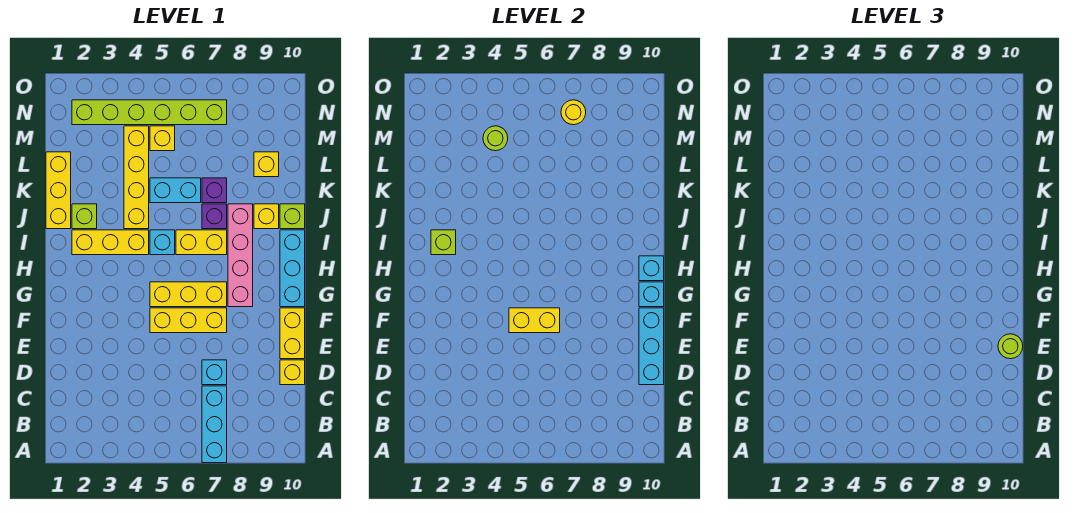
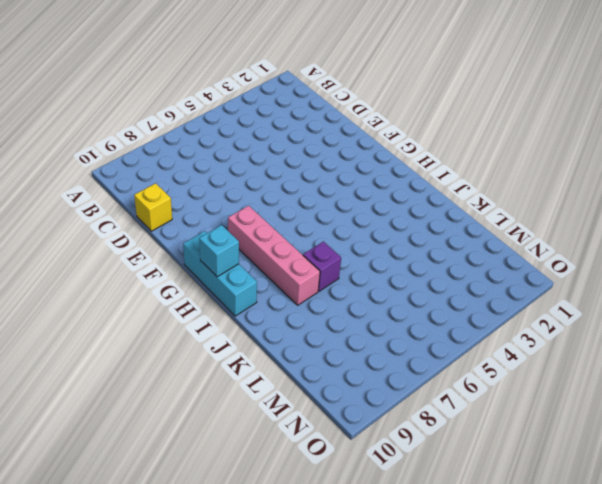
none -> cyan brick A7:C7 level 1
none -> cyan brick D7 level 1
none -> yellow brick E10:F10 level 1
none -> yellow brick F5:F7 level 1

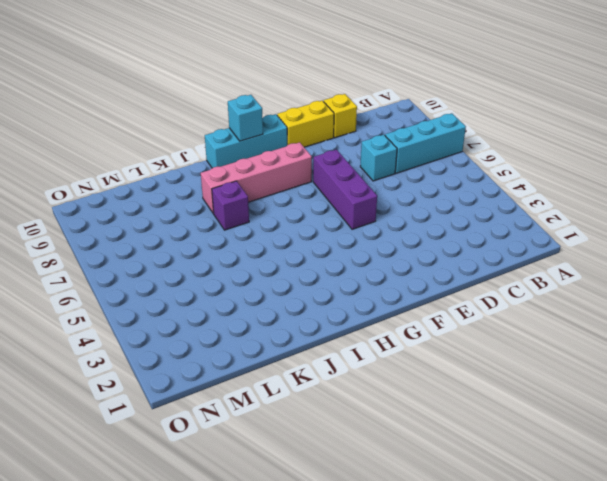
purple brick F5:F7 level 1 -> yellow brick F5:F7 level 1
none -> yellow brick G5:G7 level 1
none -> yellow brick I2:I4 level 1
none -> cyan brick I5 level 1
none -> yellow brick I6:I7 level 1

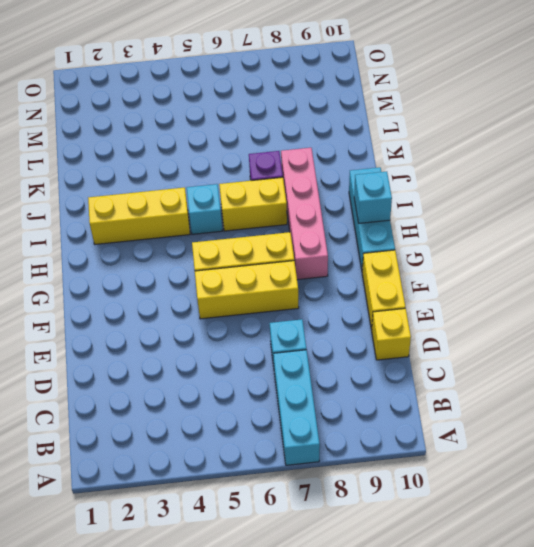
none -> yellow brick J1:L1 level 1
none -> lime brick J2 level 1
none -> yellow brick J4:M4 level 1
none -> yellow brick J9 level 1

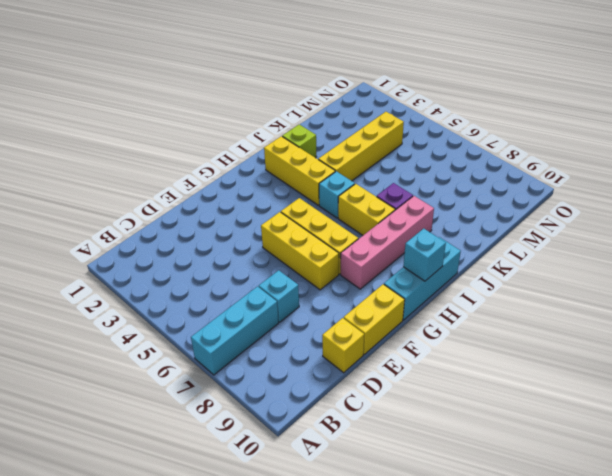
none -> yellow brick J1:L1 level 1
none -> yellow brick J9 level 1
none -> lime brick J10 level 1
none -> cyan brick K5:K6 level 1

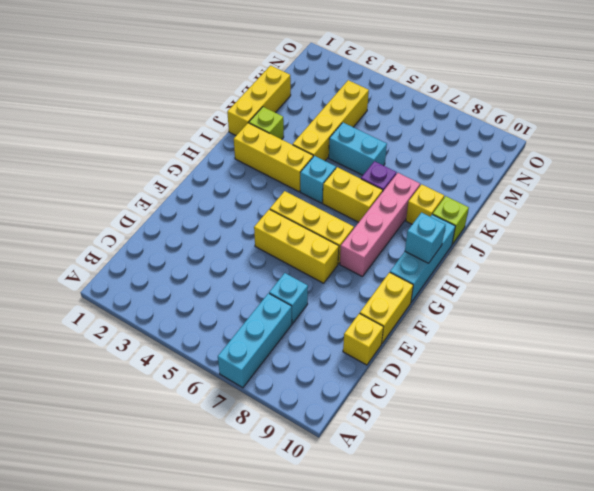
none -> purple brick K7 level 1
none -> yellow brick L9 level 1
none -> yellow brick M5 level 1
none -> lime brick N2:N7 level 1

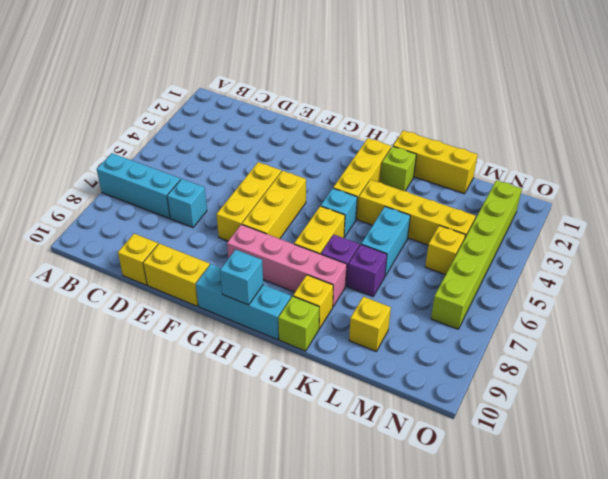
none -> cyan brick D10:F10 level 2
none -> yellow brick F5:F6 level 2
none -> cyan brick G10 level 2
none -> lime brick I2 level 2

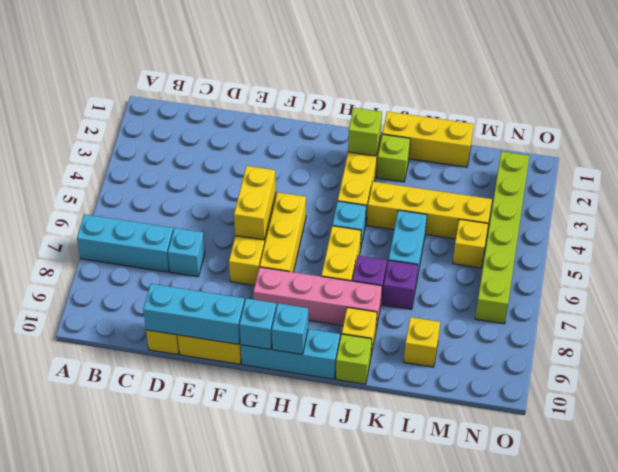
none -> lime round brick M4 level 2
none -> yellow round brick N7 level 2
none -> lime round brick E10 level 3

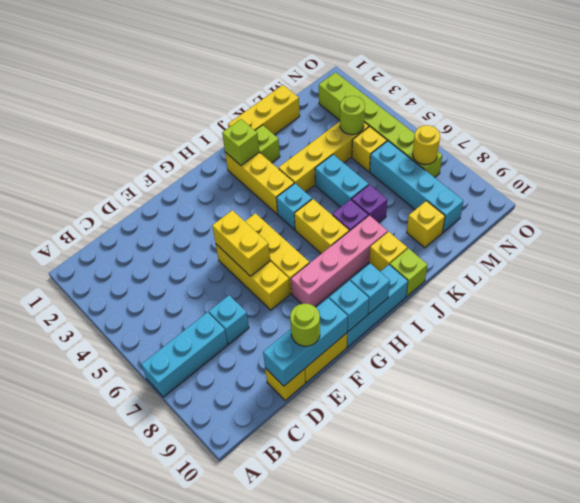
cyan brick M6:M9 level 1 -> none

